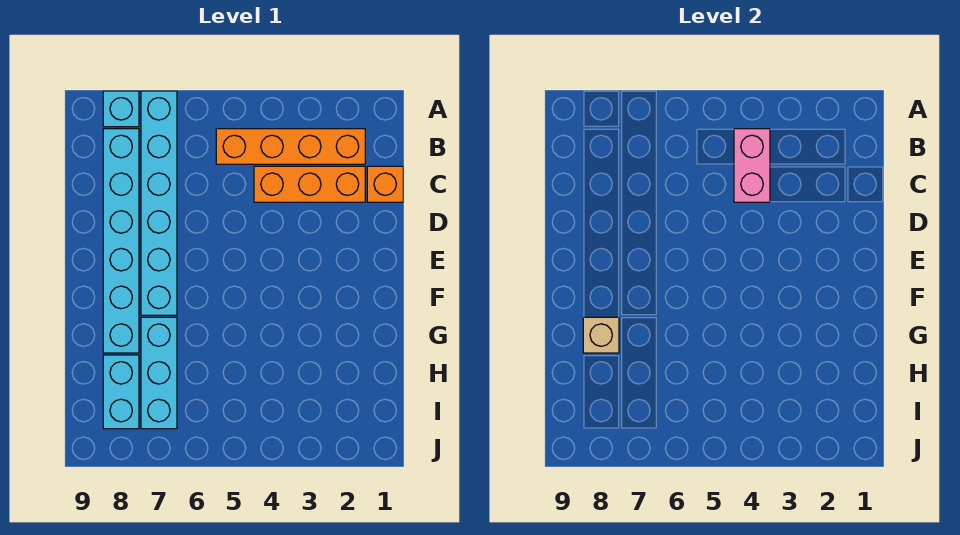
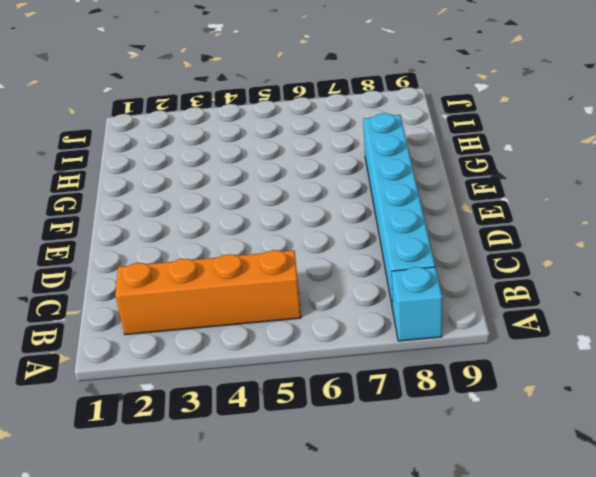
none -> cyan brick A7:F7 level 1
none -> orange brick C1 level 1

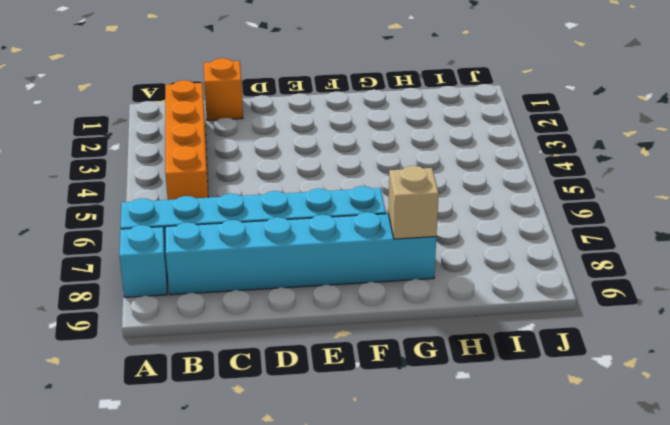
none -> orange brick C2:C4 level 1
none -> cyan brick G7:I7 level 1

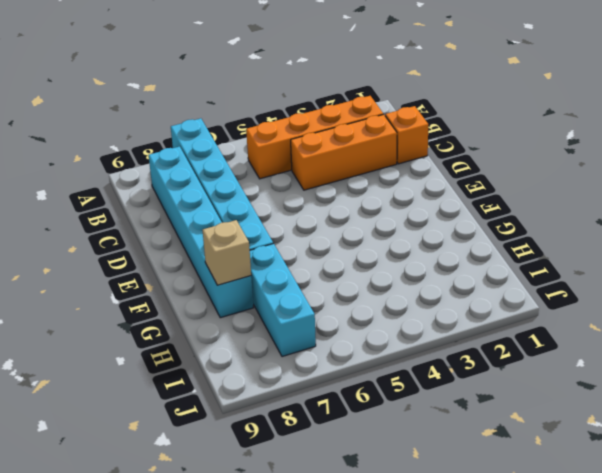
none -> cyan brick A8 level 1
none -> cyan brick H8:I8 level 1

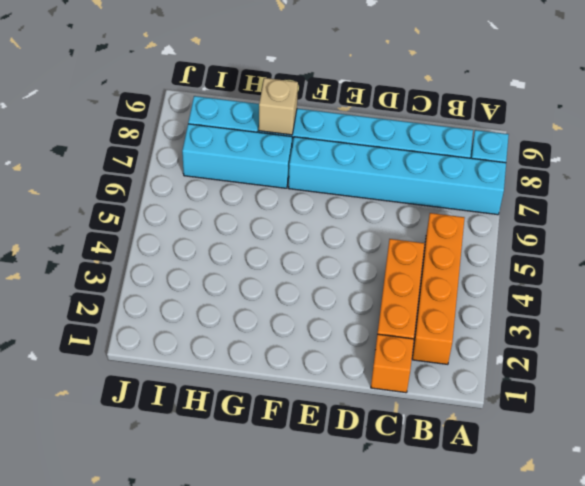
none -> pink brick B4:C4 level 2

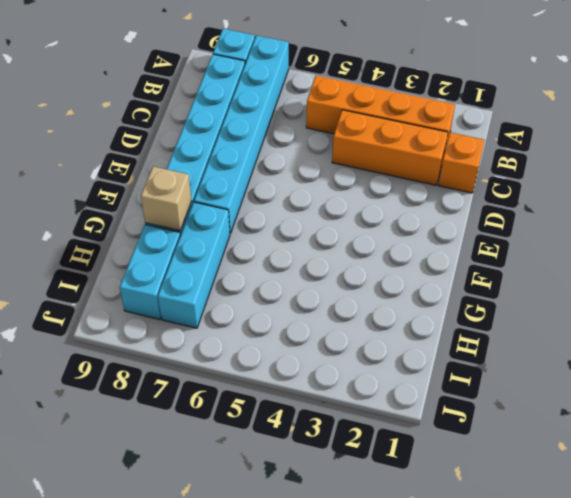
none -> pink brick B4:C4 level 2

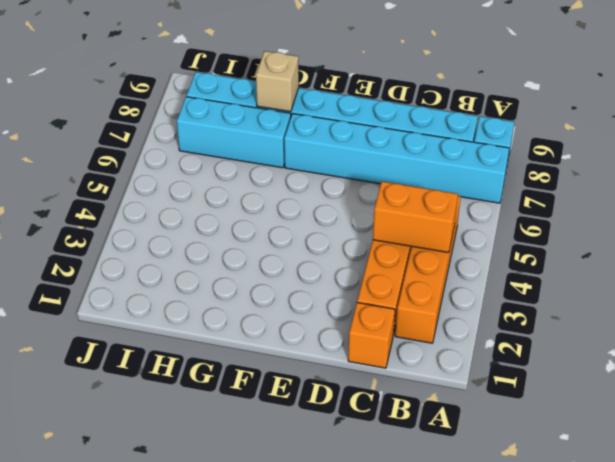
orange brick B4:C4 level 2 -> pink brick B4:C4 level 2

